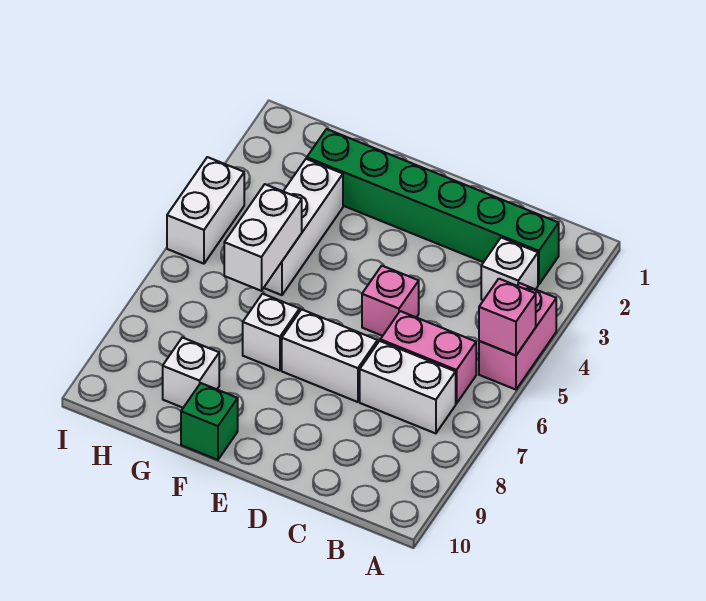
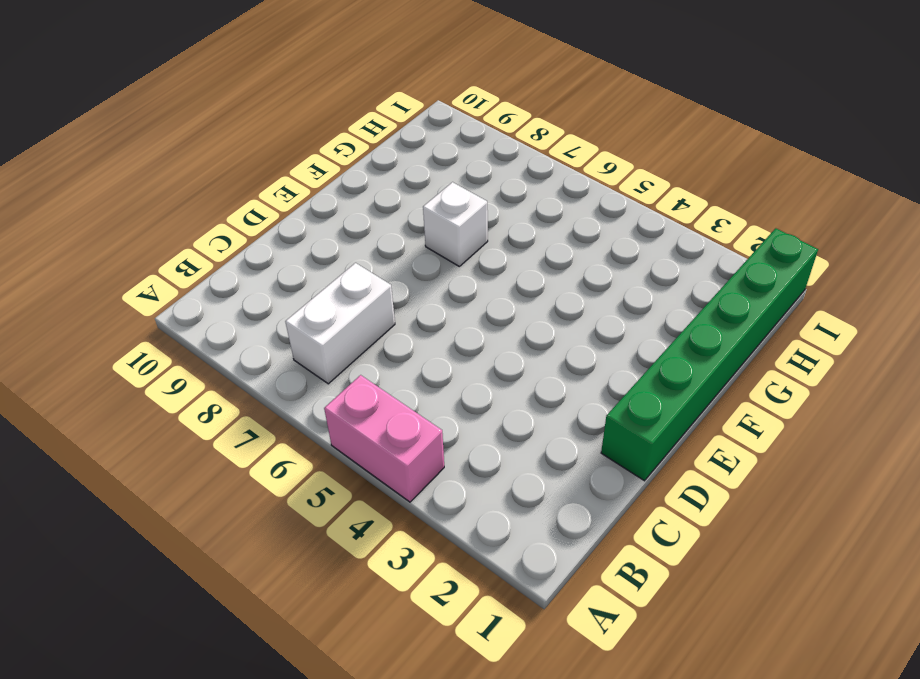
green brick D1:I1 level 1 -> green brick B2:G2 level 1
none -> white brick B3 level 1
none -> pink brick B6:C6 level 1
none -> pink brick D5 level 1

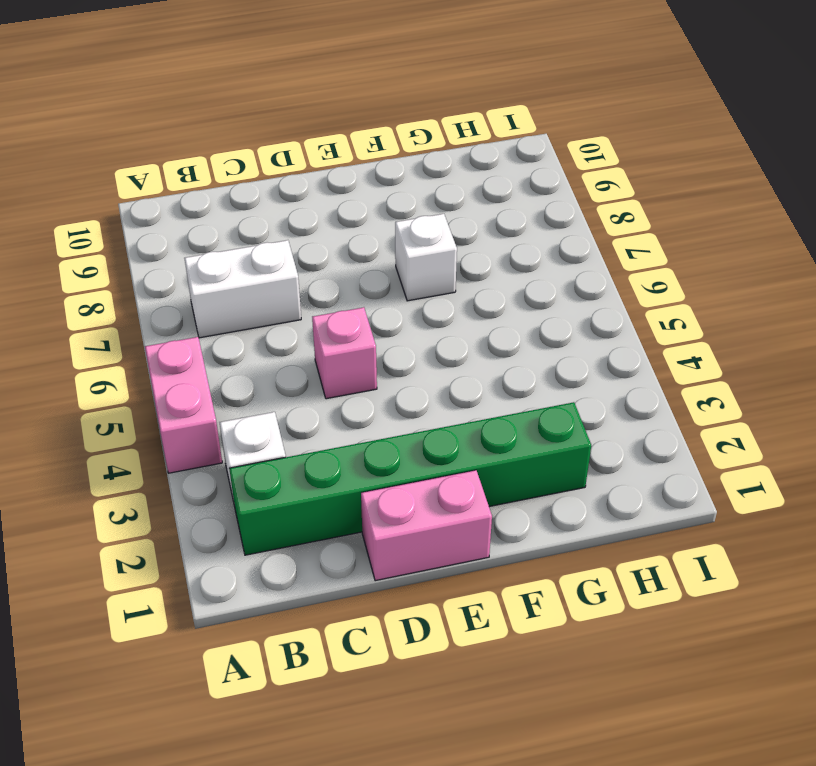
pink brick D1:E1 level 1 -> pink brick B6:C6 level 1
none -> white brick D7:E7 level 1
none -> green brick F10 level 1
none -> white brick G3:G5 level 1

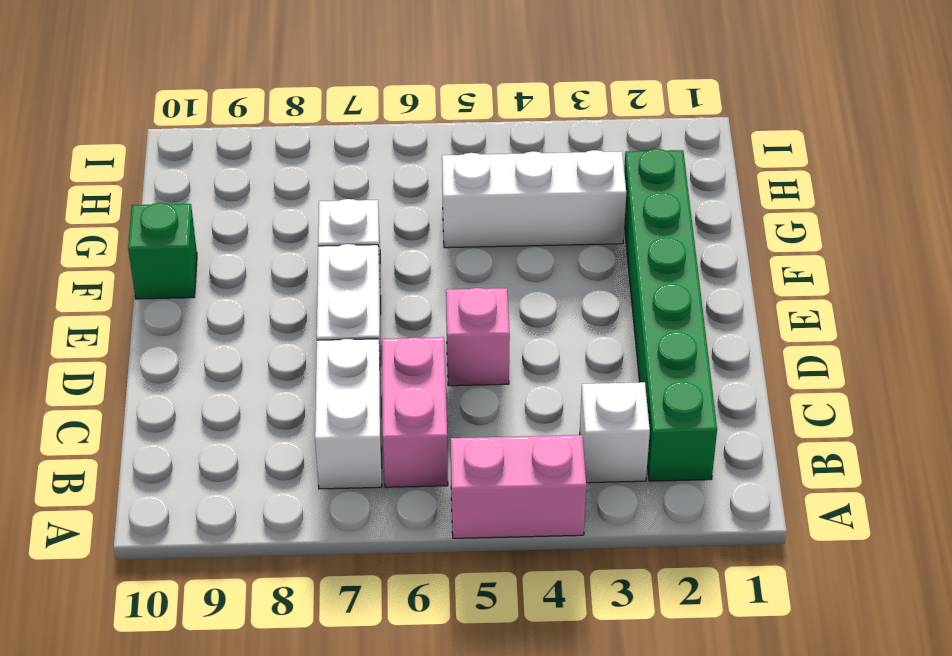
none -> white brick G9 level 1
none -> white brick I4:I5 level 1
none -> pink brick A5 level 2

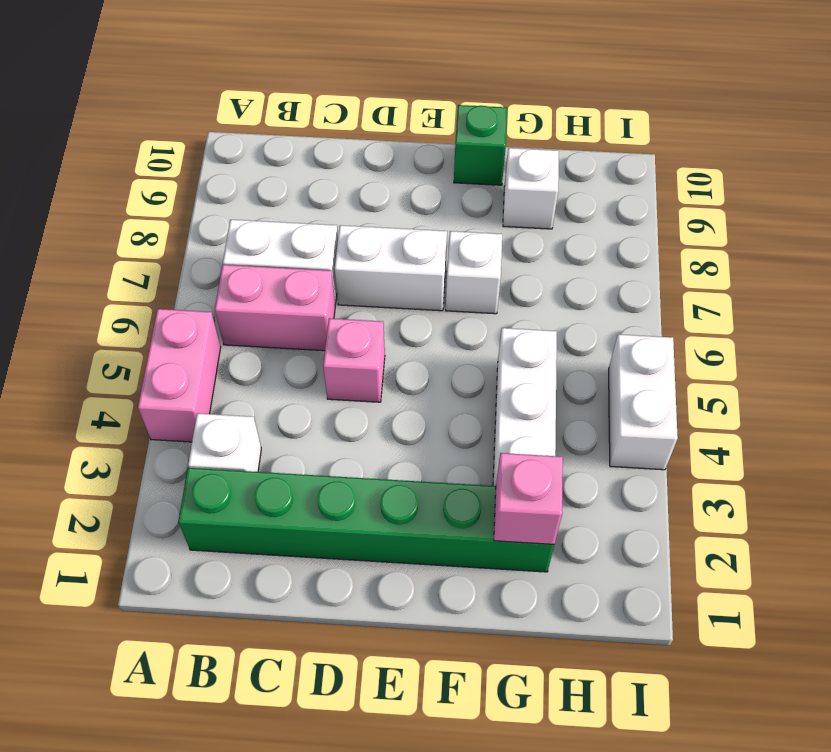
pink brick G2 level 2 -> pink brick A5 level 2
none -> white brick G5:G6 level 2

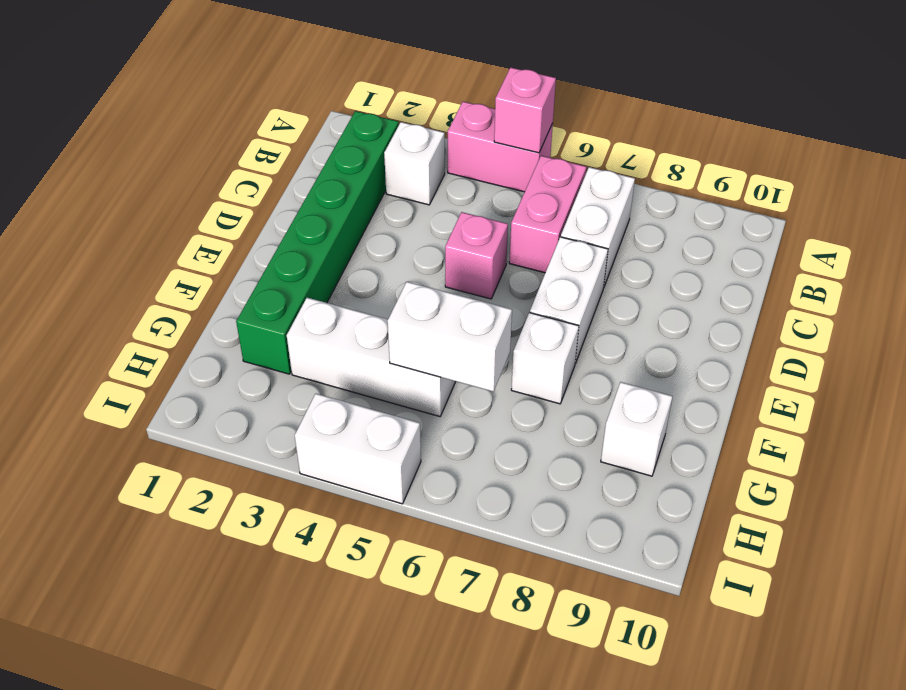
none -> green brick F10 level 1

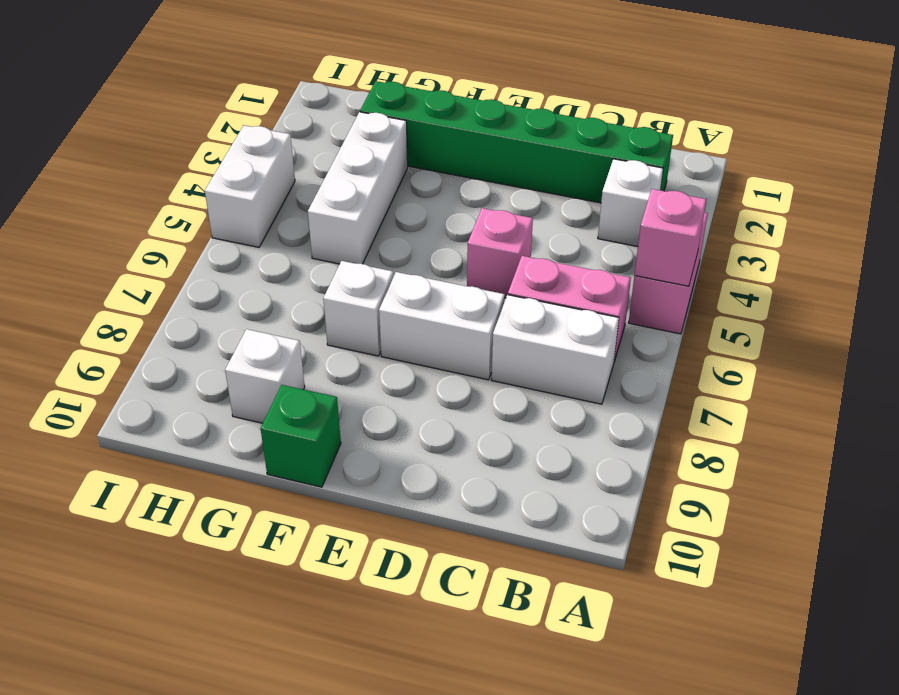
none -> white brick G5:G6 level 2

